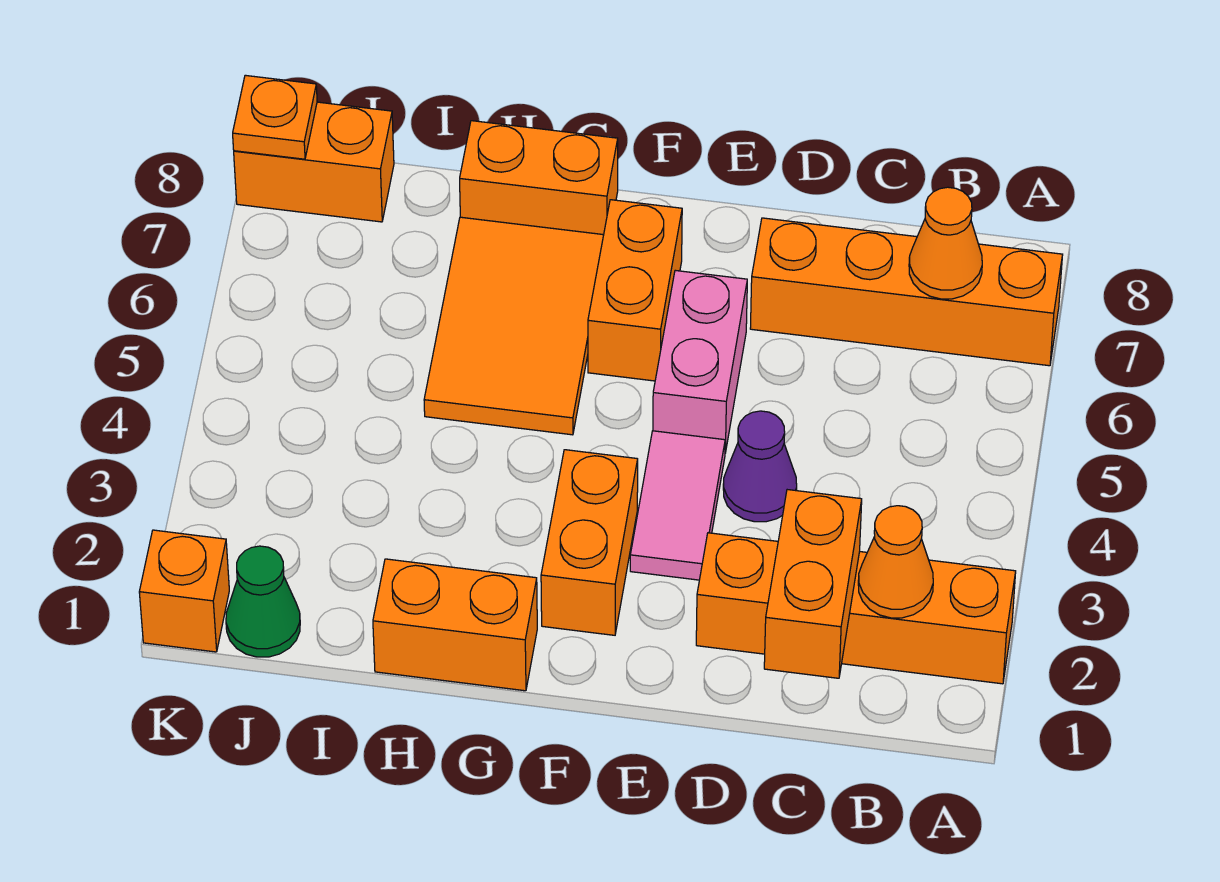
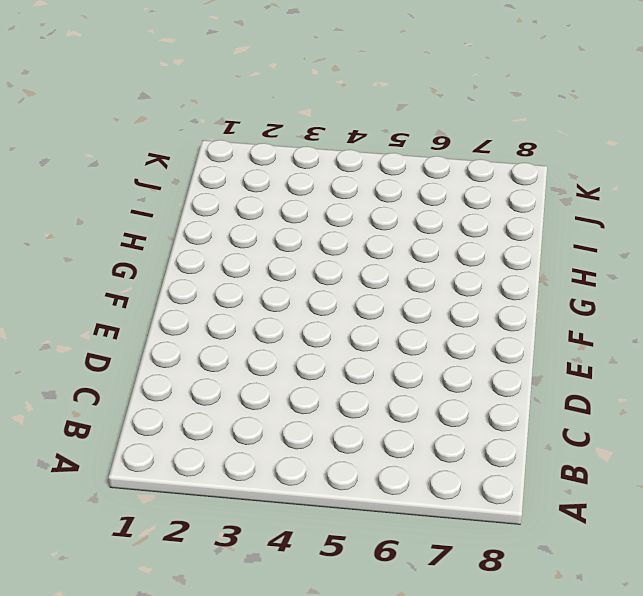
none -> orange brick A2:D2 level 1
none -> orange brick A7:D7 level 1
none -> purple cone D4 level 1

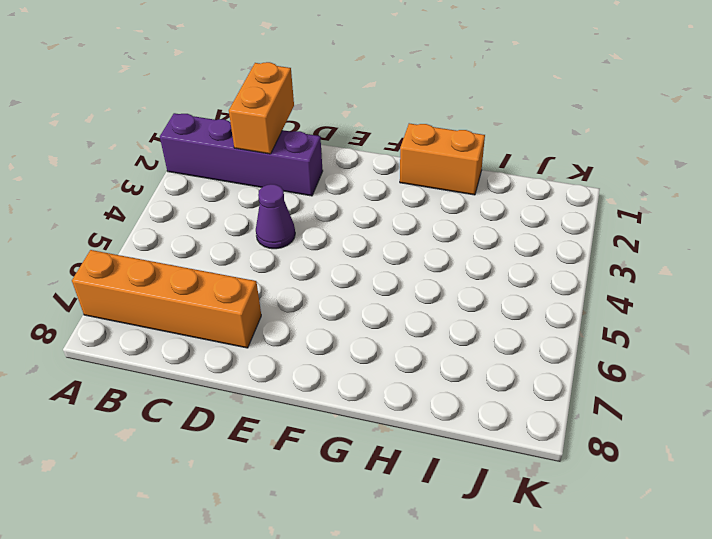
purple brick A2:D2 level 1 -> orange brick A2:D2 level 1
none -> pink tile E3:E4 level 1
none -> pink brick E5:E6 level 1
none -> orange brick F2:F3 level 1

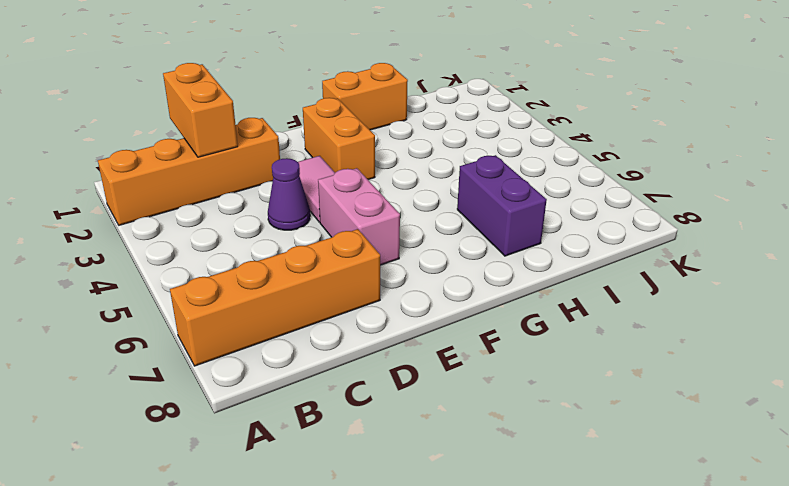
purple brick H6:H7 level 1 -> orange tile G5:H7 level 1
none -> orange brick F6:F7 level 1
none -> orange brick G8:H8 level 1
none -> green cone J1 level 1

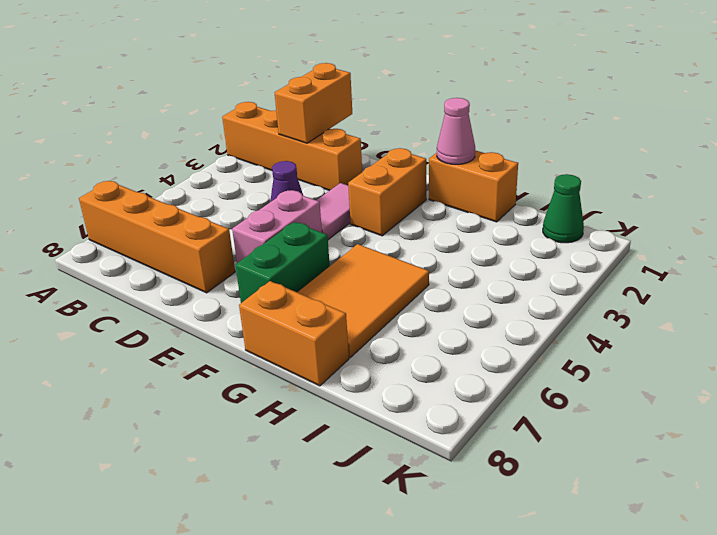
green brick F6:F7 level 1 -> orange brick F6:F7 level 1
pink cone G1 level 2 -> none
none -> orange brick J8:K8 level 1
none -> orange brick K1 level 1
none -> orange cone B2 level 2

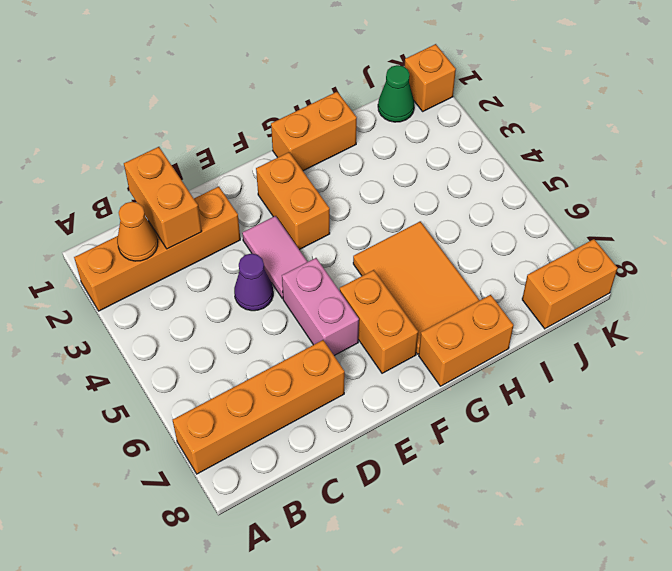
none -> orange cone B7 level 2
none -> orange plate K8 level 2

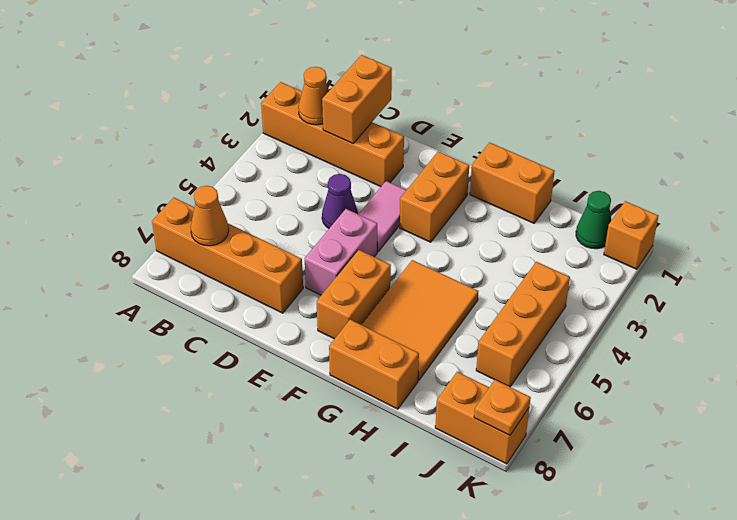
orange brick J4:J6 level 1 -> none

